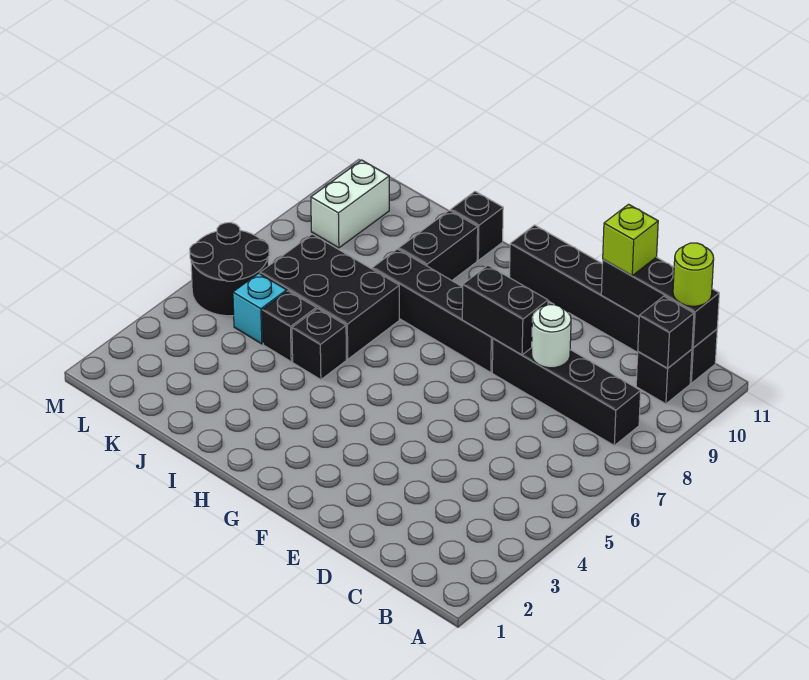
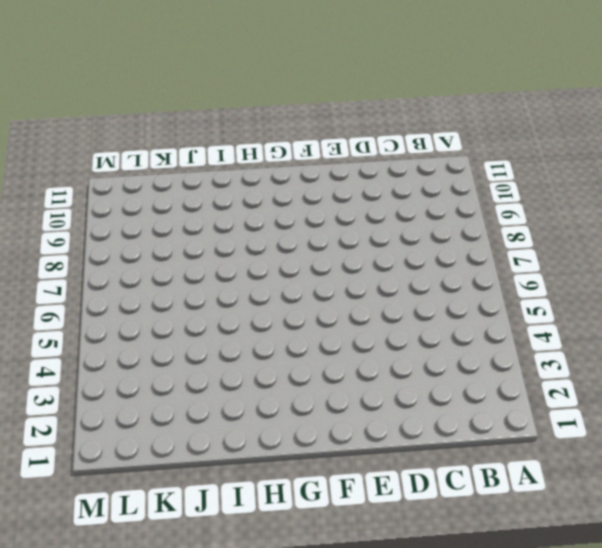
none -> black brick B8:E8 level 1
none -> black brick B10 level 1
none -> black brick B11:G11 level 1

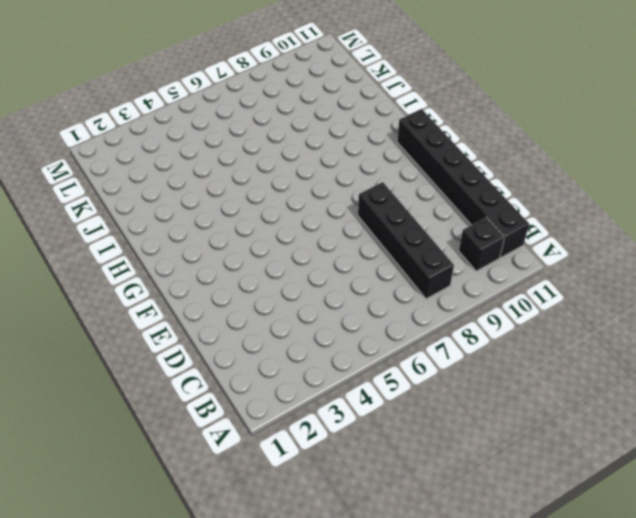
none -> black brick F8:I8 level 1
none -> black brick I5 level 1
none -> black brick I6:K7 level 1

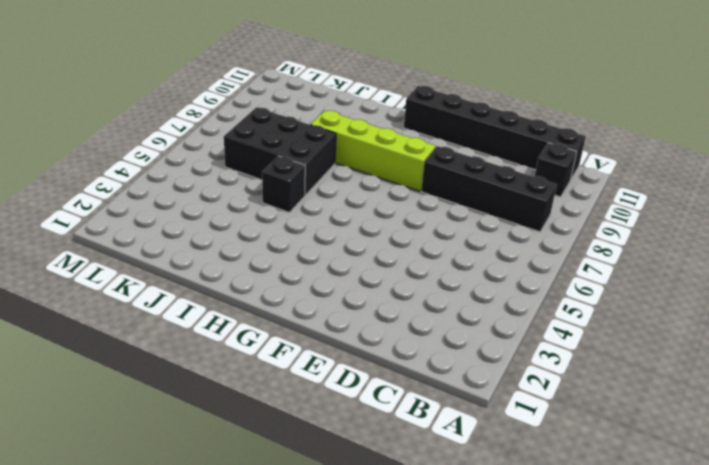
lime brick F8:I8 level 1 -> black brick F8:I8 level 1
none -> black brick I9:I10 level 1
none -> black brick I11 level 1
none -> black brick J5 level 1

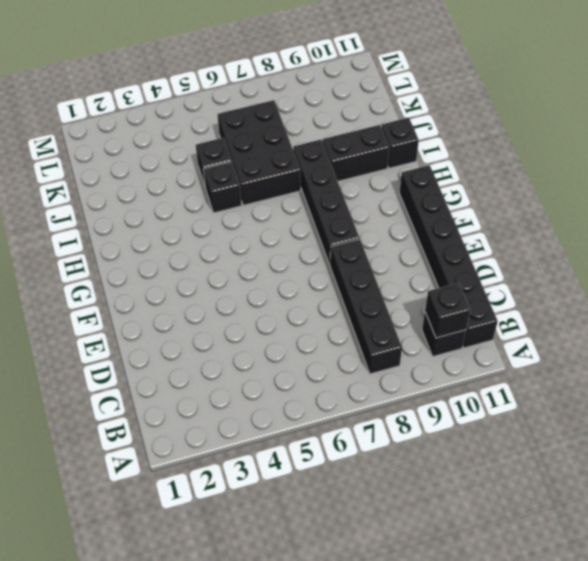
none -> cyan brick K5 level 1
none -> black round brick L5:M6 level 1
none -> white brick L9:L10 level 1

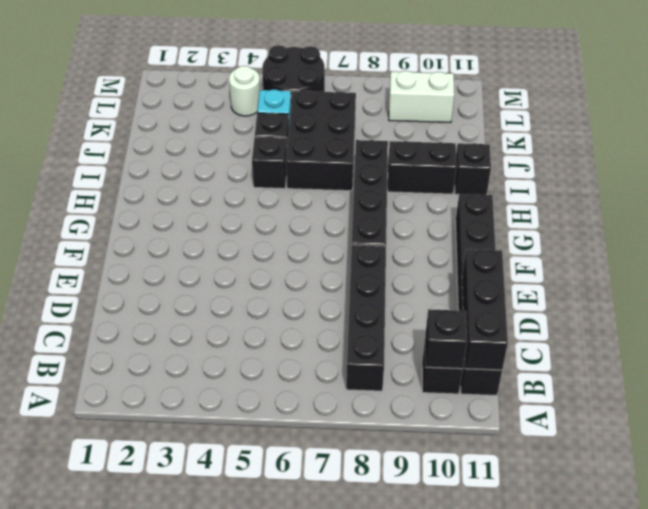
white round brick L4 level 1 -> white round brick D8 level 2
none -> black brick E8:F8 level 2
none -> lime round brick B11 level 3
none -> lime brick D11 level 3

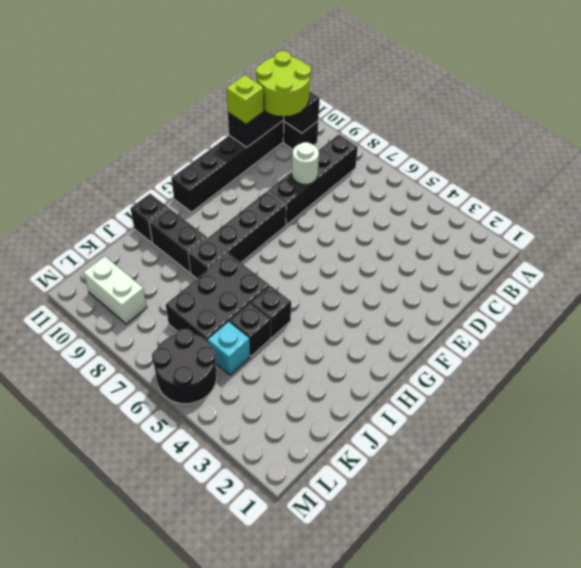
lime round brick B10:C11 level 3 -> lime round brick B11 level 3
none -> black brick E8:F8 level 2

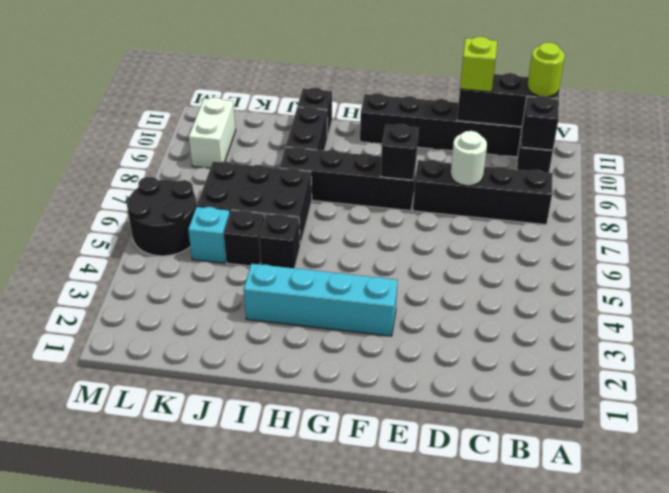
cyan brick F3:I3 level 1 -> none
black brick F8 level 2 -> black brick E8:F8 level 2

